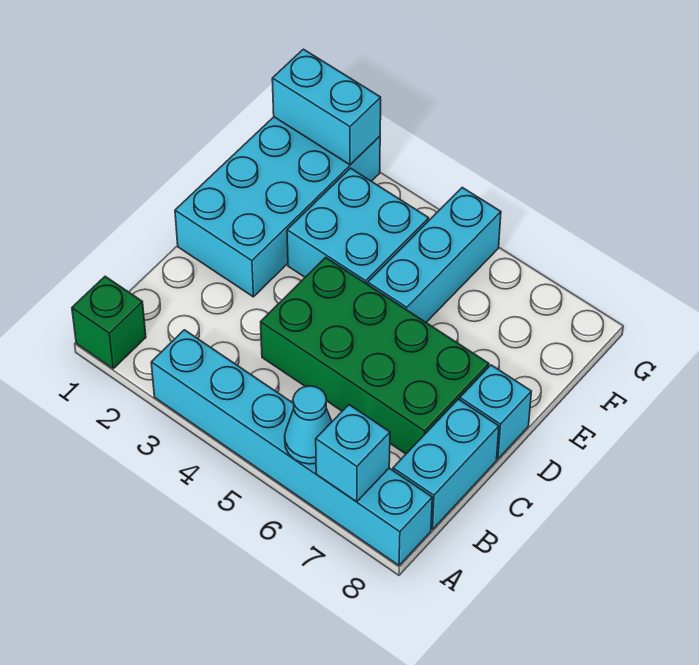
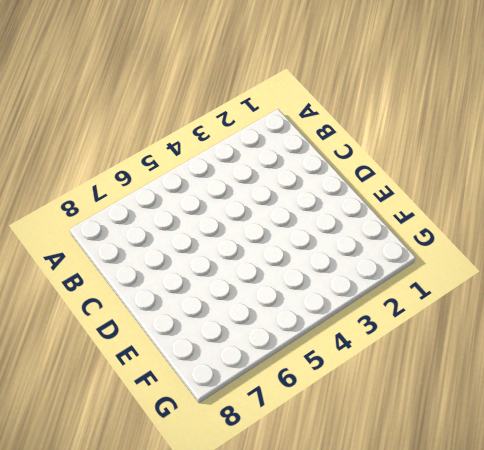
none -> green brick A1 level 1
none -> cyan brick A3:A8 level 1

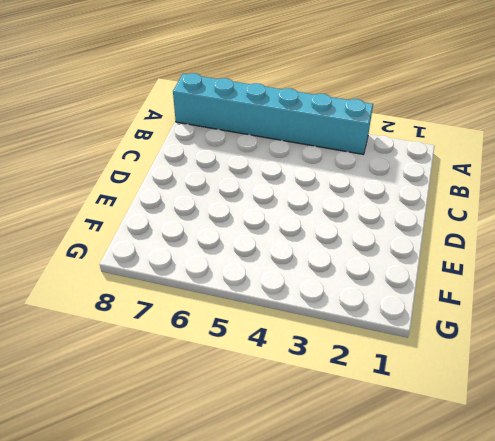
none -> green brick A1 level 1
none -> cyan brick B8:C8 level 1

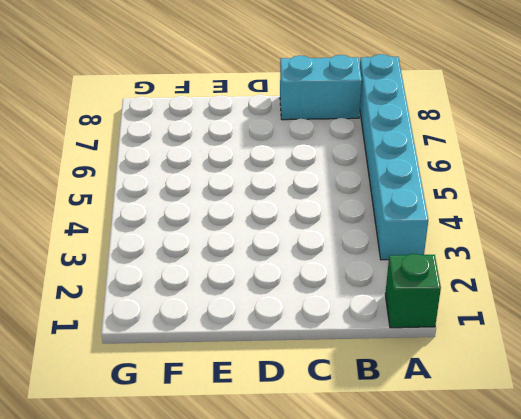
none -> green brick C4:D7 level 1
none -> cyan brick D1:G2 level 1

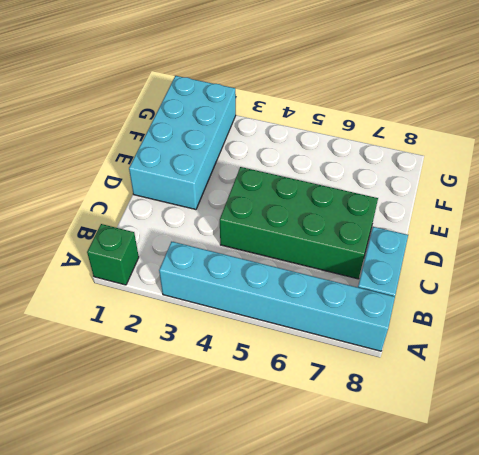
none -> cyan brick D8 level 1
none -> cyan brick E3:F4 level 1

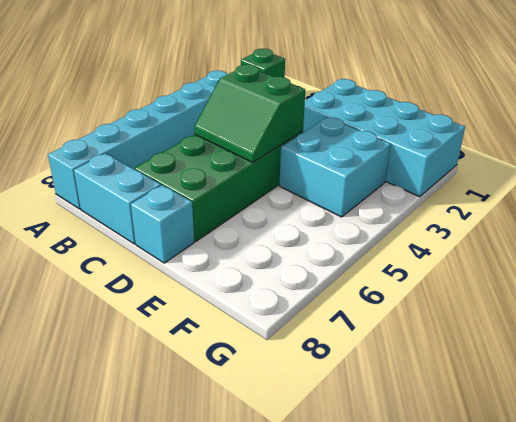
green slope C4:D5 level 2 top 4 -> none
none -> cyan brick E5:G5 level 1
none -> cyan cone A6 level 2

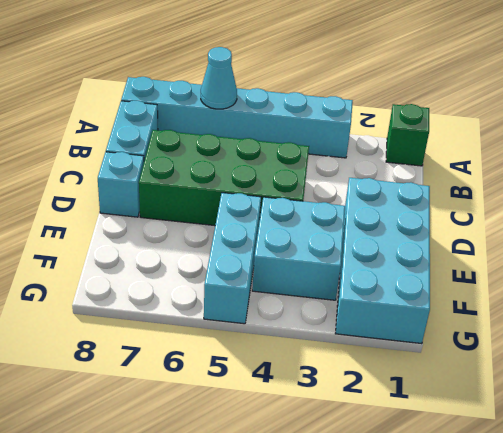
none -> cyan brick A7 level 2
none -> cyan brick G1:G2 level 2

